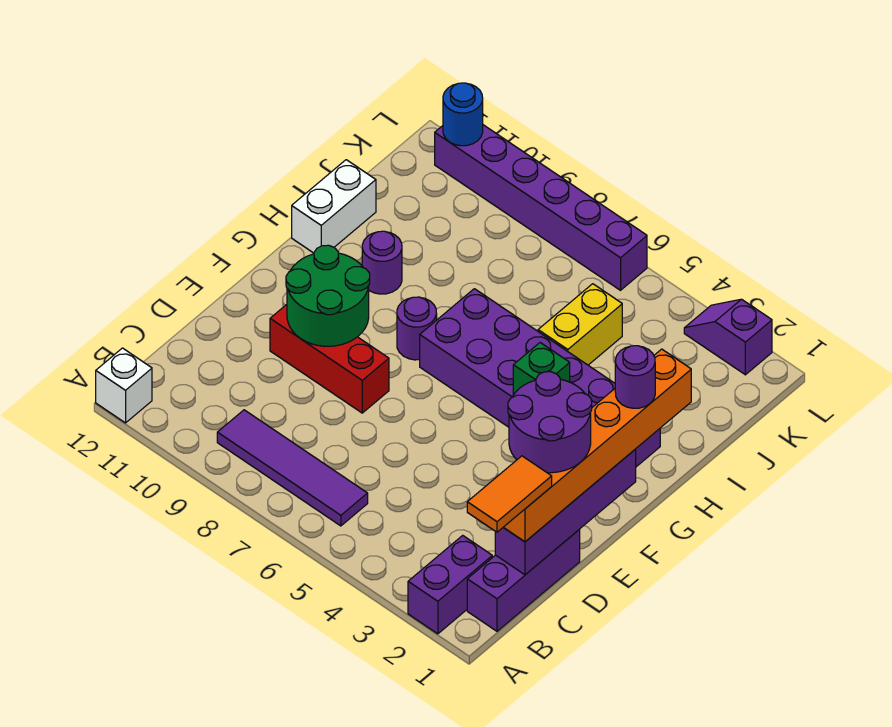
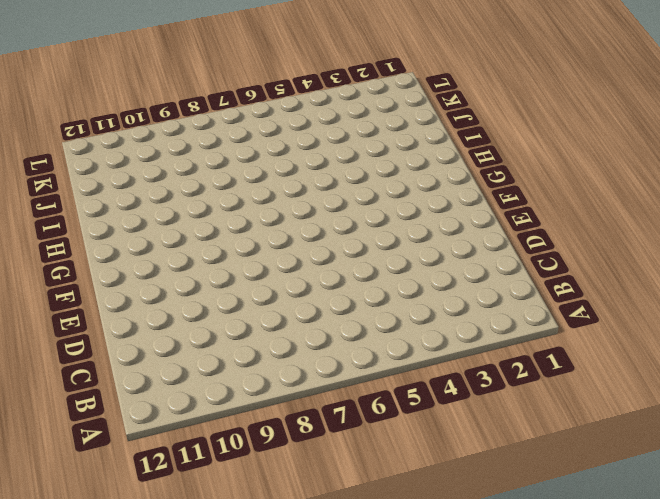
none -> purple brick A2:B2 level 1
none -> white brick A12 level 1
none -> purple brick B1:D1 level 1

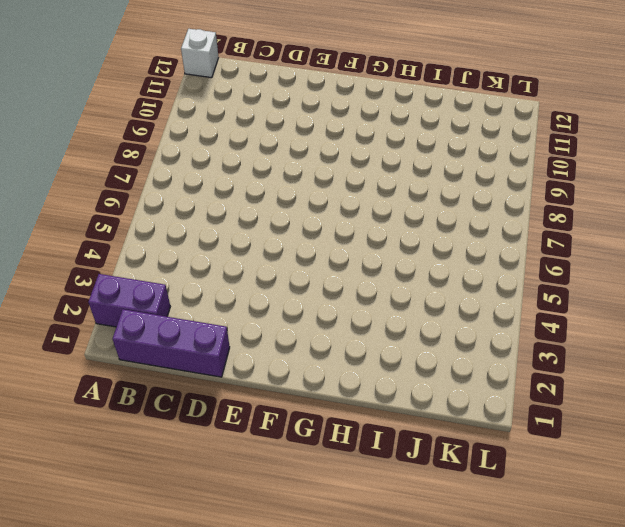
none -> purple tile B6:B9 level 1
none -> red brick E8:E10 level 1
none -> purple brick G2:H7 level 1

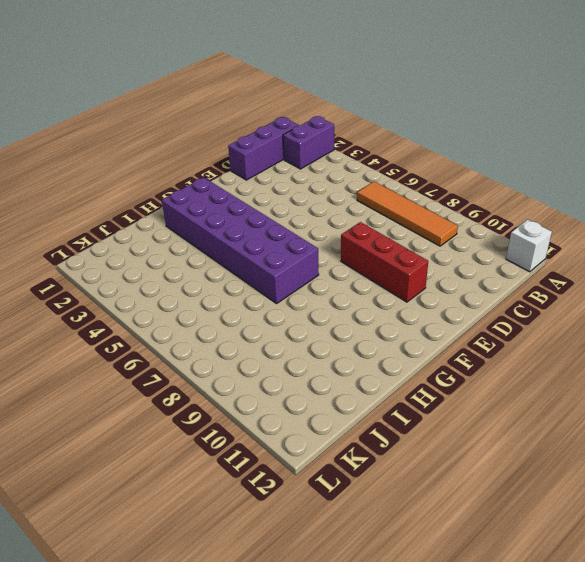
orange tile B6:B9 level 1 -> purple tile B6:B9 level 1
none -> purple round brick G8 level 1
none -> purple round brick H10 level 1
none -> white brick H12:I12 level 1

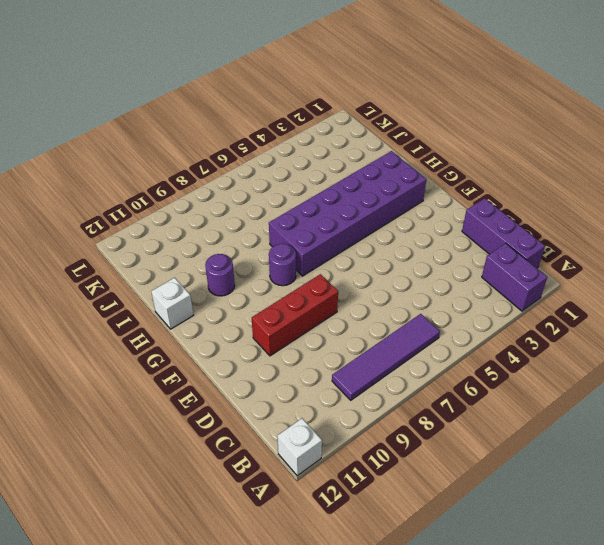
white brick H12 level 1 -> white brick H12:I12 level 1
none -> yellow brick I5:J5 level 1
none -> purple slope L2:L3 level 1 top 2
none -> purple brick L6:L11 level 1

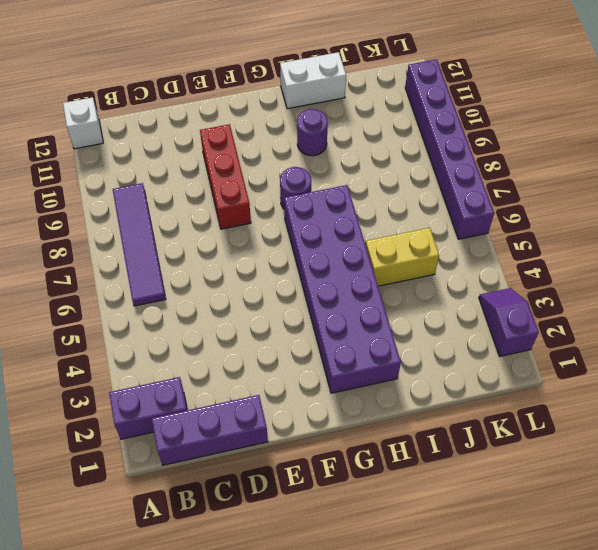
none -> purple brick C1:F1 level 2
none -> green round brick E9:F10 level 2
none -> green brick G4 level 2

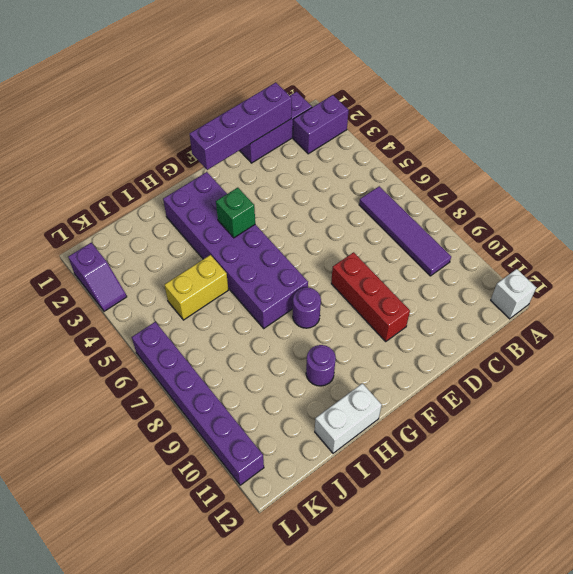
none -> green round brick E9:F10 level 2
none -> blue round brick L11 level 2
none -> orange brick C1:H1 level 3

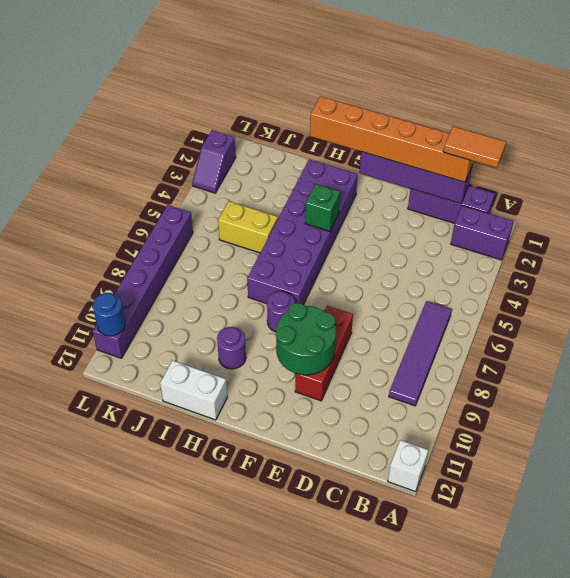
none -> purple round brick D1:E2 level 4
none -> purple round brick G1 level 4

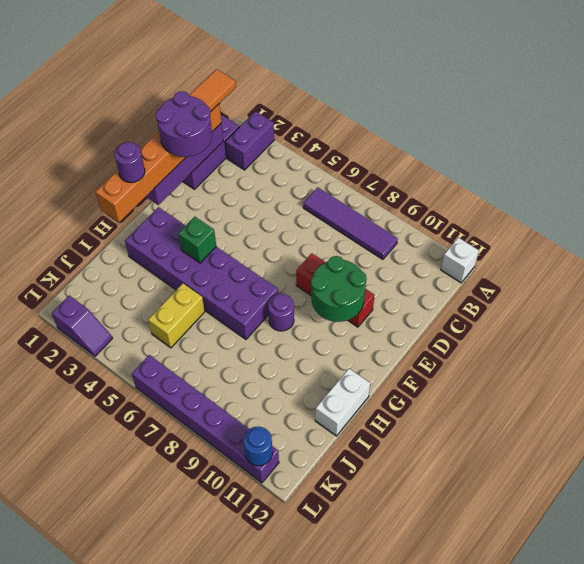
none -> purple round brick H10 level 1

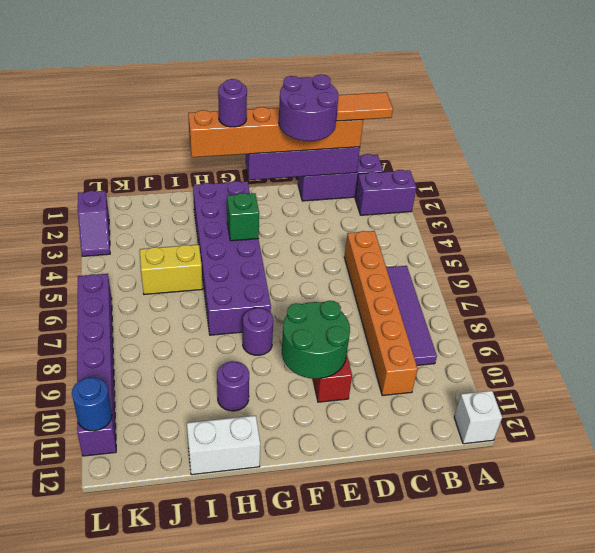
orange brick C5:C10 level 1 -> none

